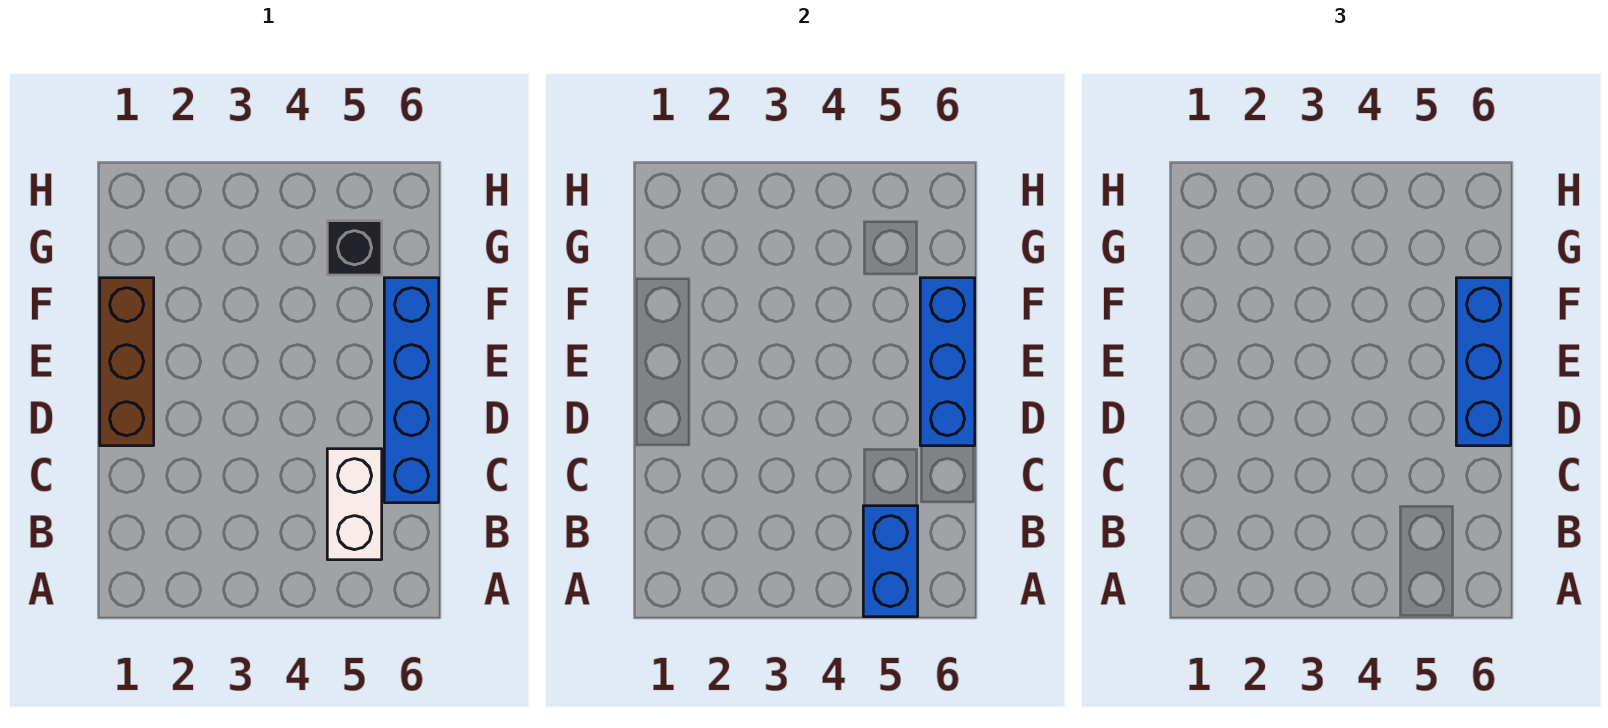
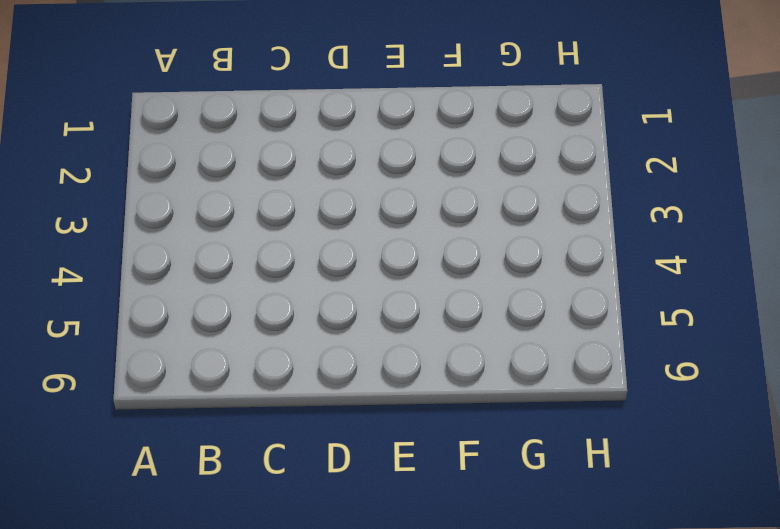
none -> white brick B5:C5 level 1
none -> blue brick C6:F6 level 1

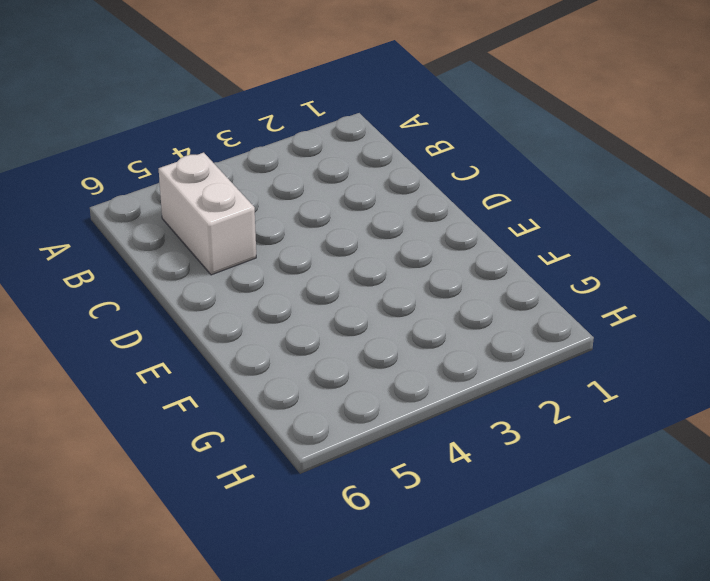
none -> blue brick C6:F6 level 1
none -> brown brick D1:F1 level 1

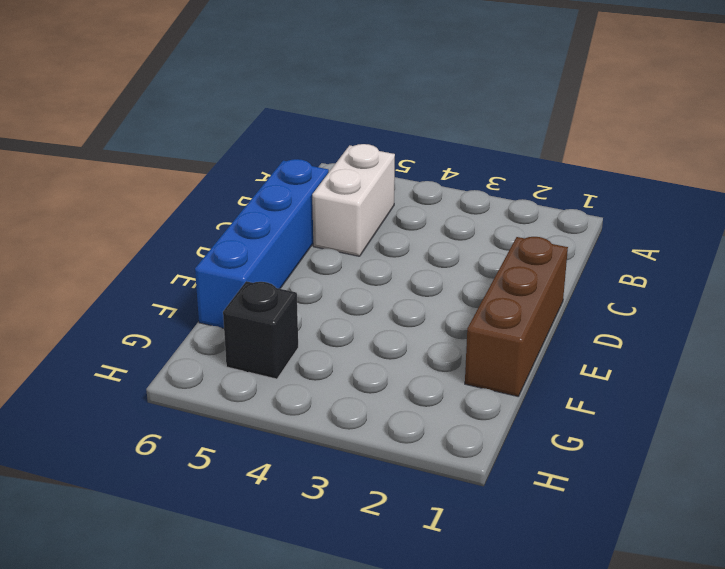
none -> blue brick A5:B5 level 2
none -> blue brick D6:F6 level 2

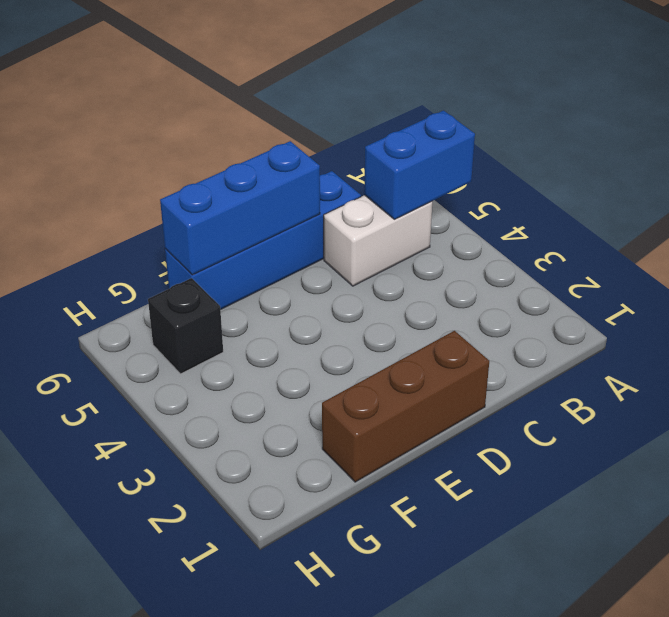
none -> blue brick D6:F6 level 3

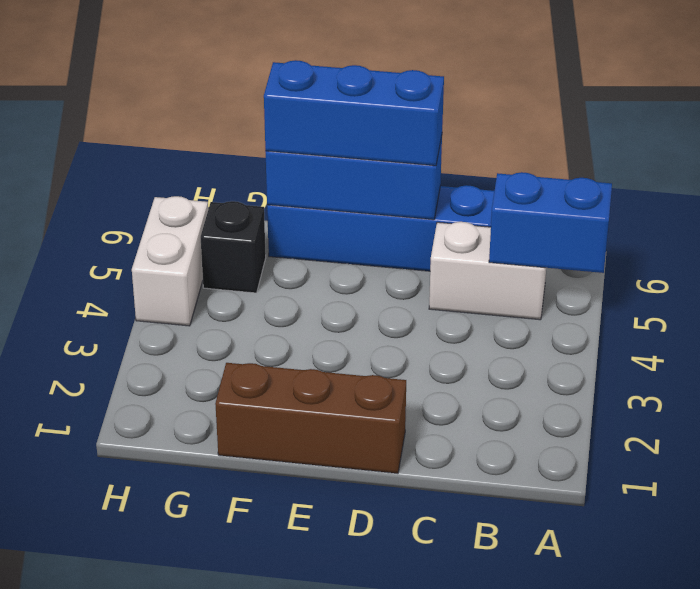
white brick H4:H5 level 1 -> none

